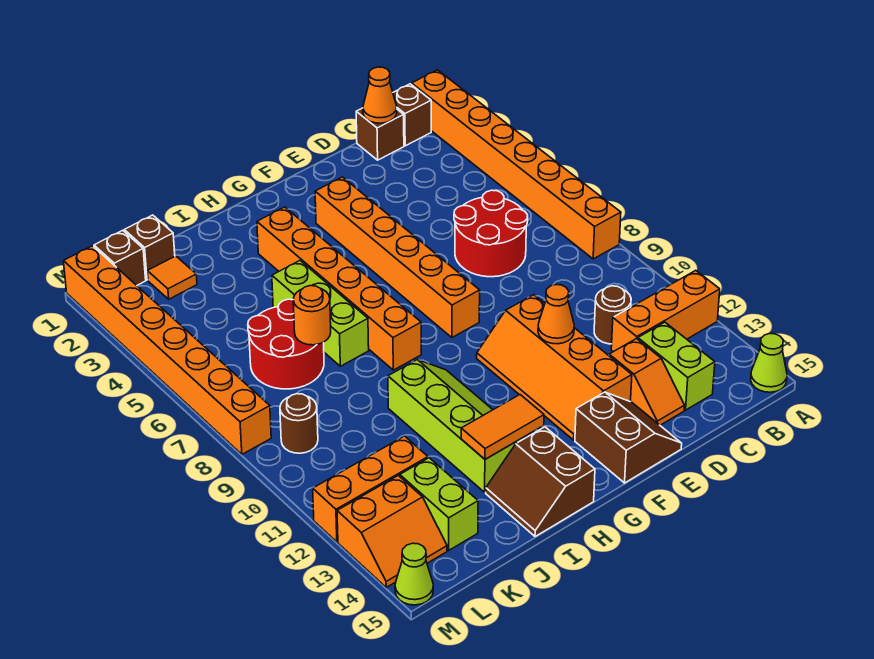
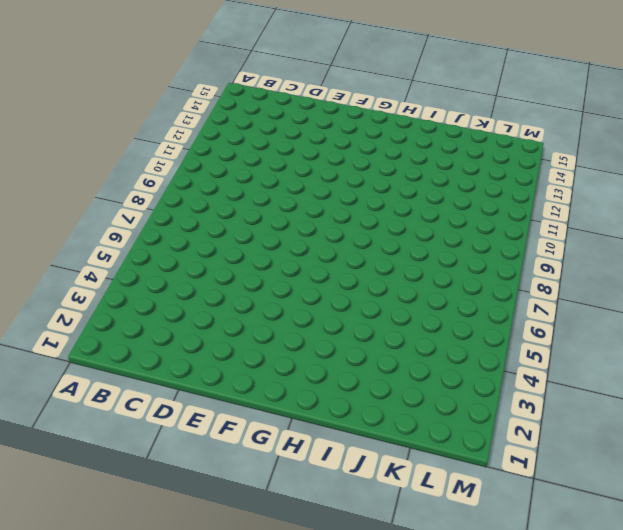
none -> orange brick A1:A8 level 1
none -> orange brick A12:C12 level 1
none -> lime cone A15 level 1
none -> brown brick B1 level 1

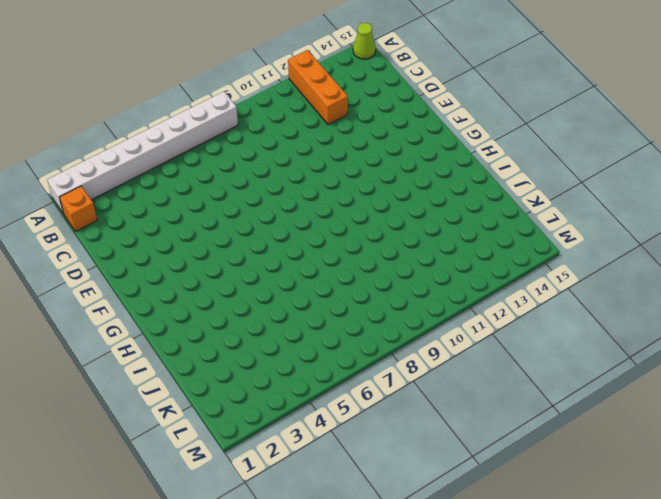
white brick A1:A8 level 1 -> orange brick A1:A8 level 1
orange brick B1 level 1 -> brown brick B1 level 1
none -> brown brick C1 level 1
none -> red round brick C6:D7 level 1
none -> brown round brick C11 level 1
none -> lime brick C13:C14 level 1

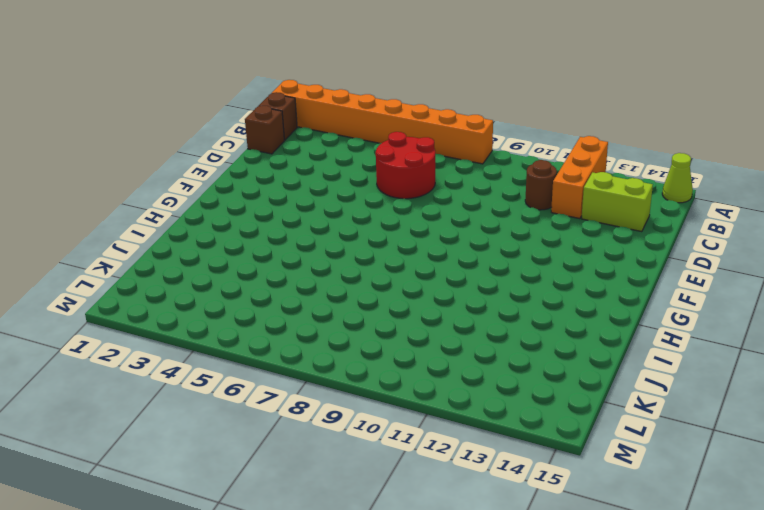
none -> orange slope D13:D14 level 1 top 13
none -> orange slope E10:F13 level 1 top E
none -> brown slope E14:F15 level 1 top F
none -> orange brick F3:F8 level 1

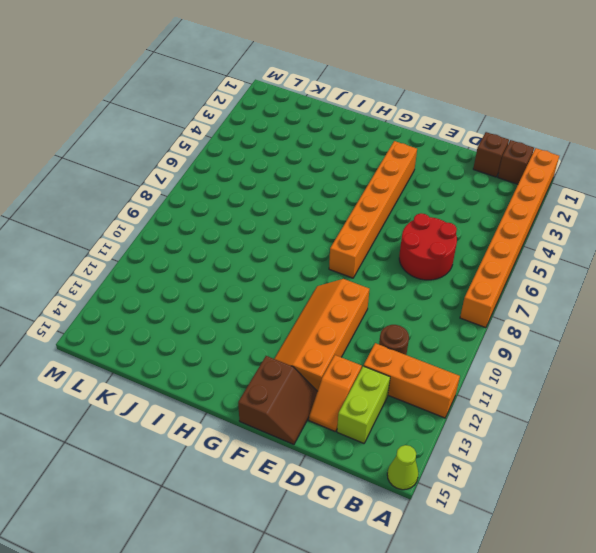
none -> orange brick H3:H8 level 1
none -> lime slope H10:I13 level 1 top I
none -> brown slope H14:I15 level 1 top H
none -> lime brick I5:I7 level 1

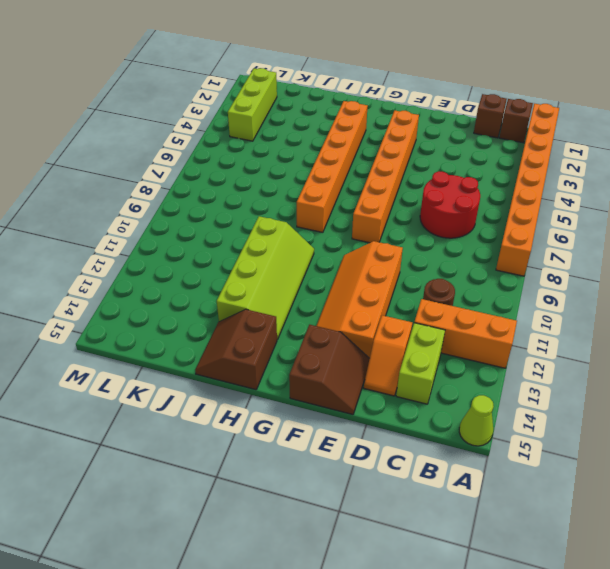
lime brick L2:L4 level 1 -> lime brick I5:I7 level 1
none -> red round brick J6:K7 level 1
none -> brown brick K1 level 1
none -> orange tile K2 level 1
none -> orange brick K12:M12 level 1

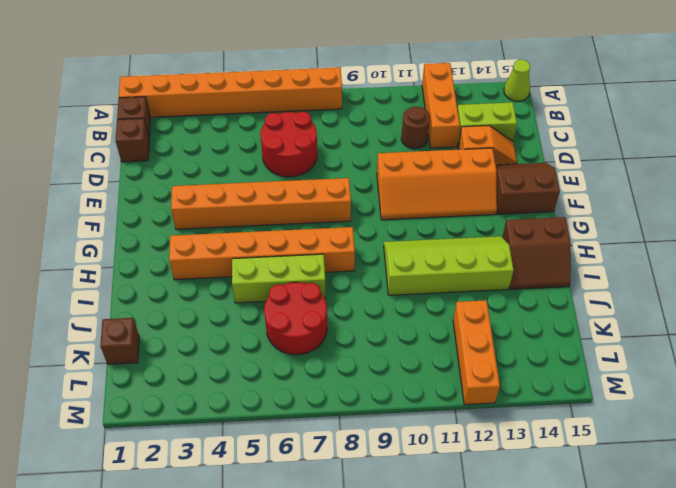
none -> orange tile K2 level 1
none -> lime brick K13:K14 level 1
none -> brown brick L1 level 1
none -> brown round brick L9 level 1

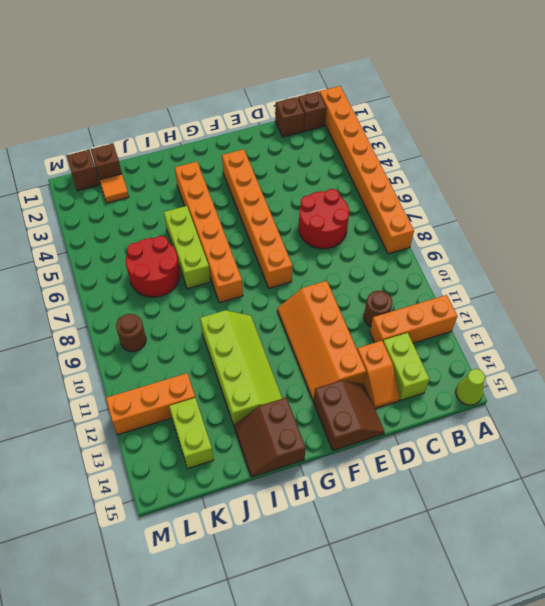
none -> orange slope L13:M14 level 1 top 13
none -> orange brick M1:M8 level 1
none -> lime cone M15 level 1
none -> orange cone C1 level 2

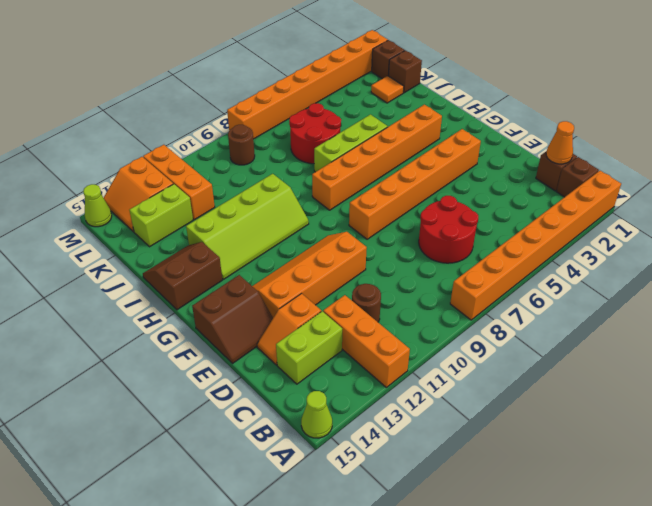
none -> orange cone E11 level 2
none -> orange tile H13:I13 level 2
none -> orange round brick J7 level 2

